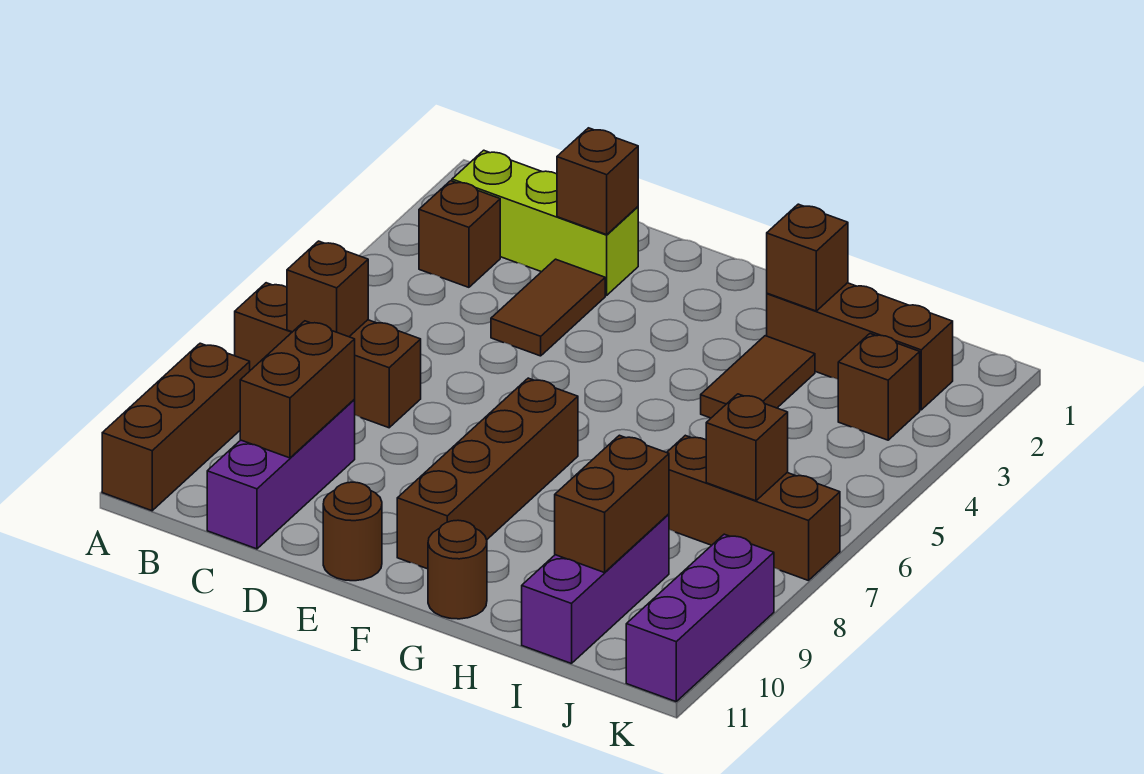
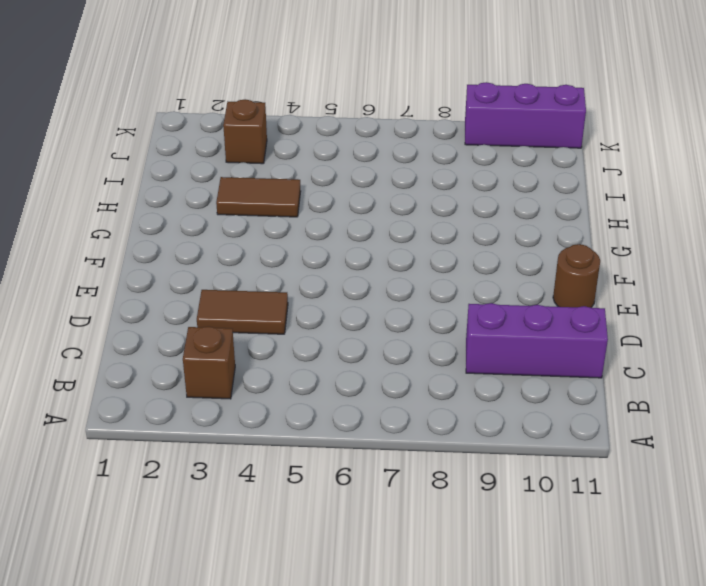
none -> brown brick A7:C7 level 1
none -> brown brick A9:A11 level 1
none -> lime brick B2:D2 level 1

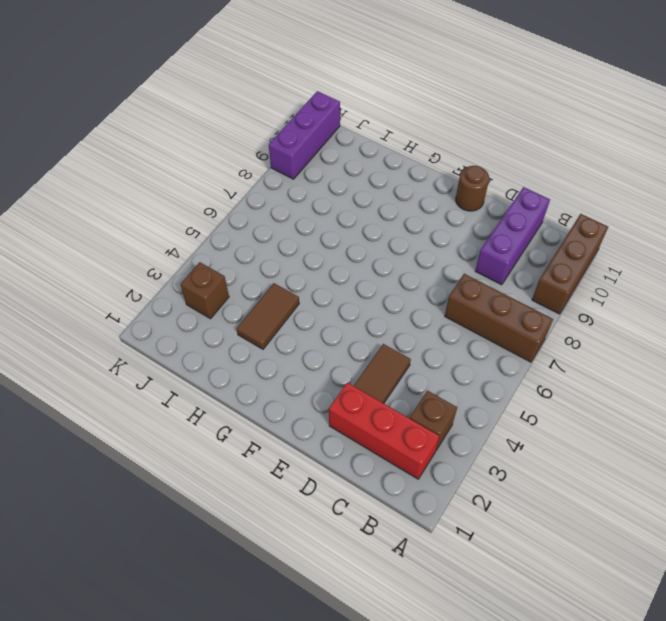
red brick B2:D2 level 1 -> lime brick B2:D2 level 1
none -> brown brick F7:F10 level 1
none -> brown round brick G11 level 1
none -> brown brick H2:J2 level 1

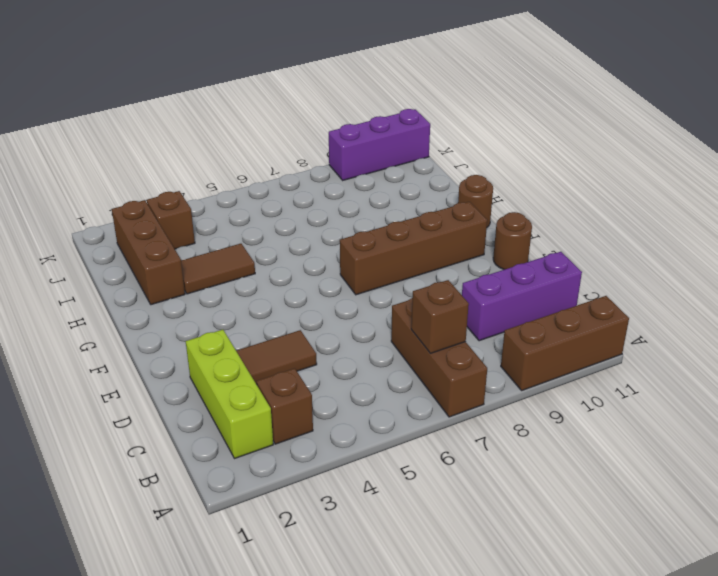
none -> brown brick I7:K7 level 1
none -> purple brick I9:I11 level 1
none -> brown brick C9:C10 level 2

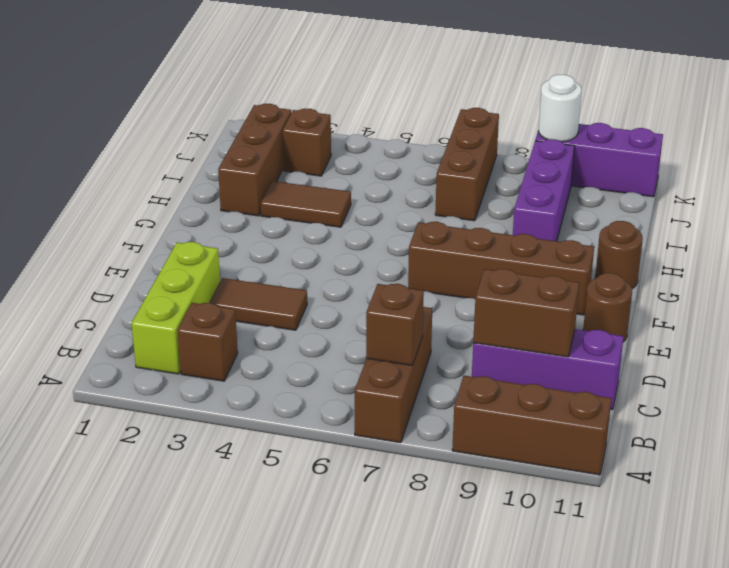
purple brick H9:J9 level 1 -> purple brick I9:I11 level 1
white round brick K9 level 2 -> none
none -> brown brick D2 level 2
none -> brown brick H2 level 2
none -> brown brick I9:I10 level 2

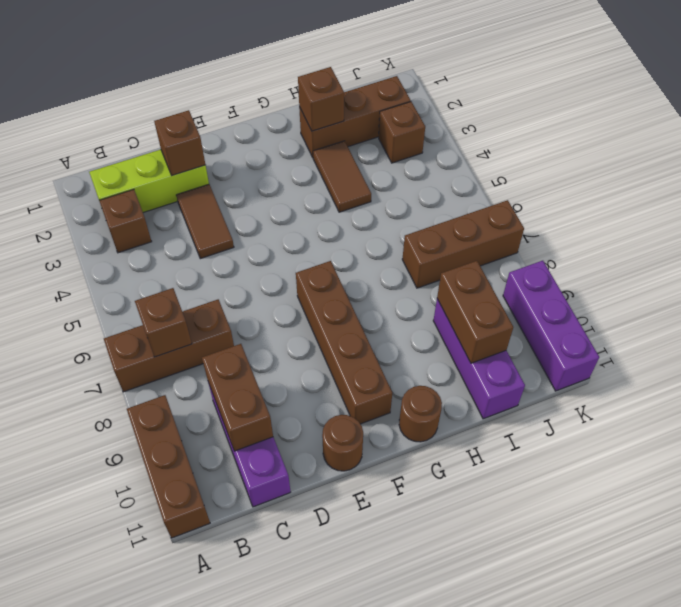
none -> brown brick J7 level 2

